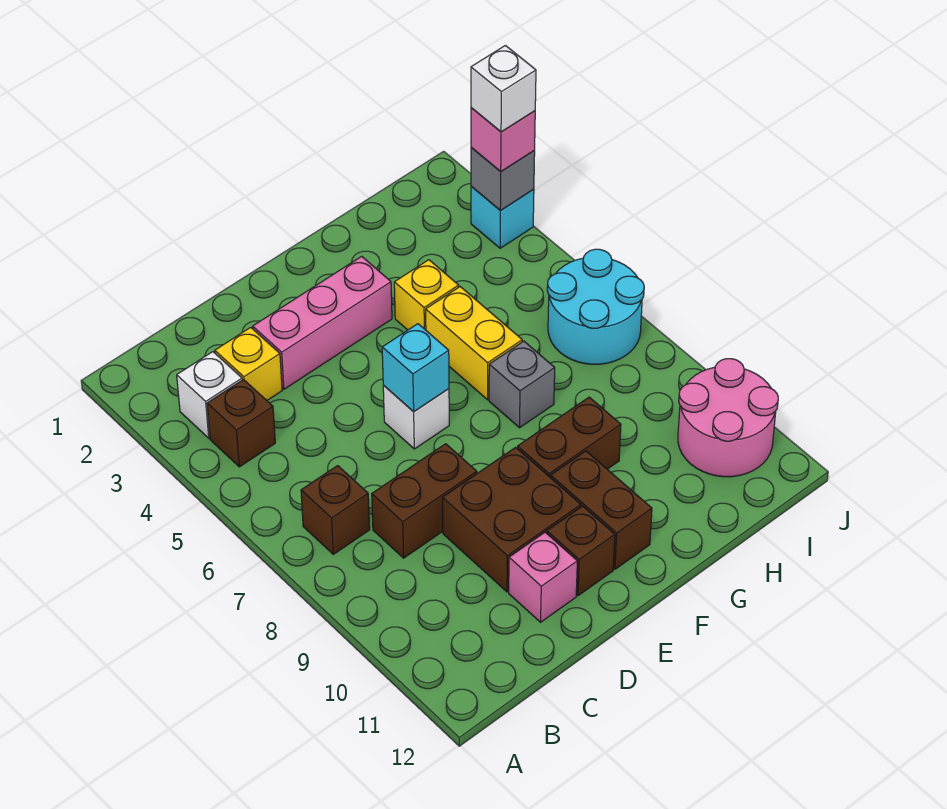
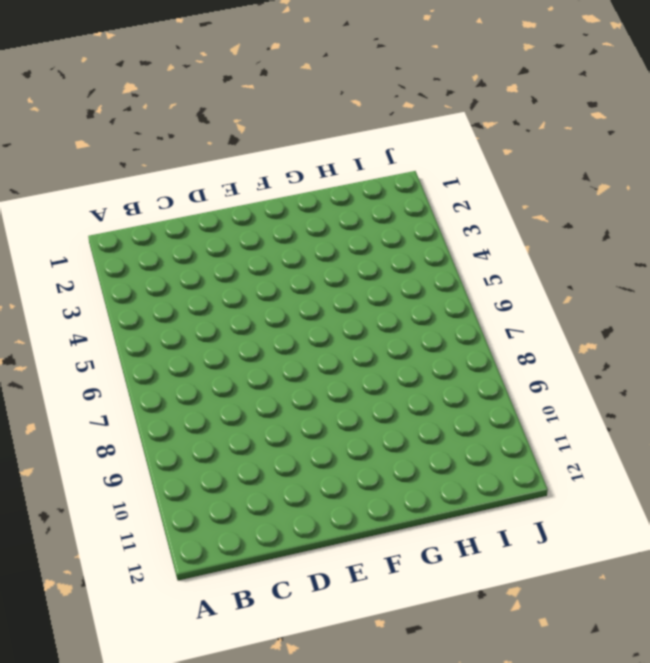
none -> white brick B3 level 1
none -> brown brick B4 level 1
none -> brown brick B7 level 1

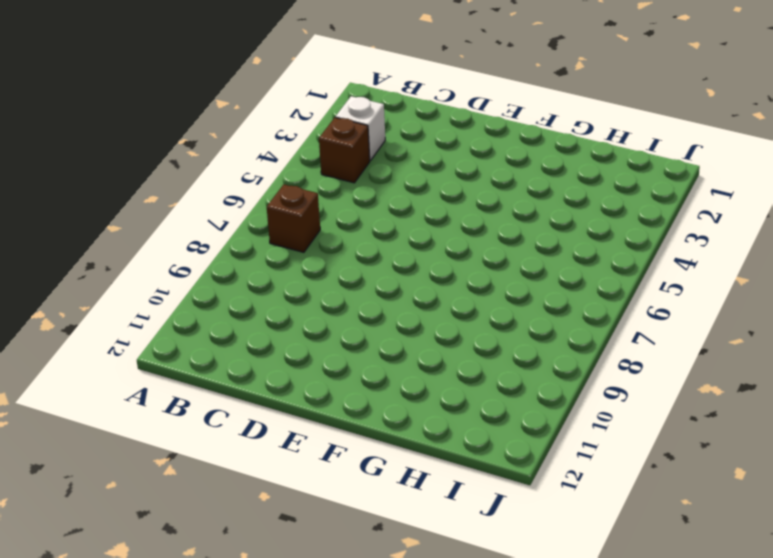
none -> yellow brick C3 level 1
none -> brown brick C8:D8 level 1
none -> pink brick D3:F3 level 1

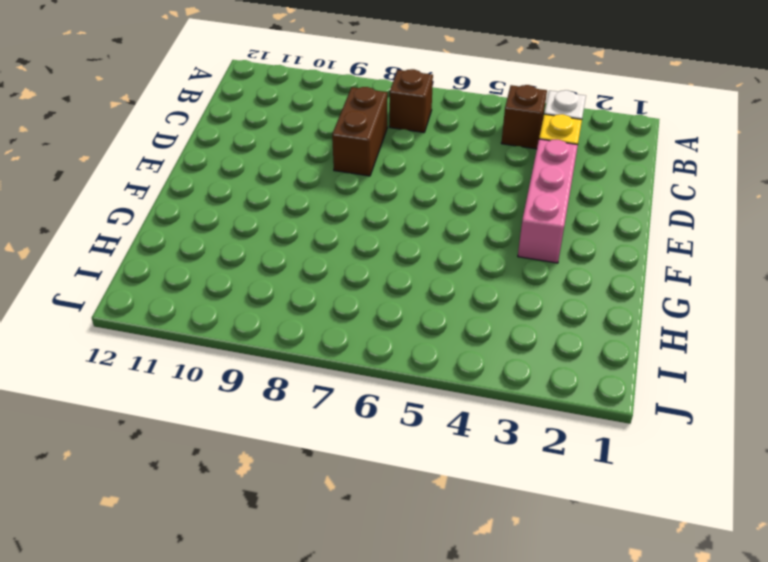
none -> brown brick D9:E10 level 1
none -> pink brick D11 level 1
none -> white brick E6 level 1

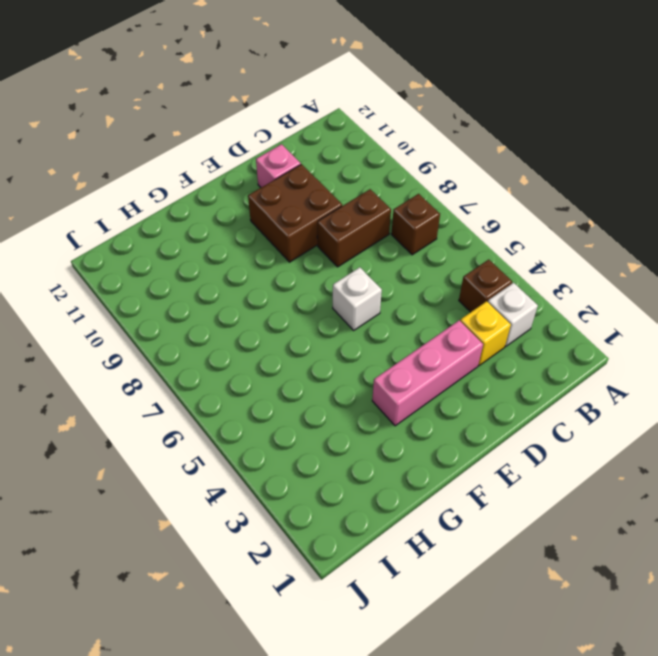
none -> brown brick E11 level 1
none -> brown brick F9:G9 level 1
none -> brown brick F10:F11 level 1

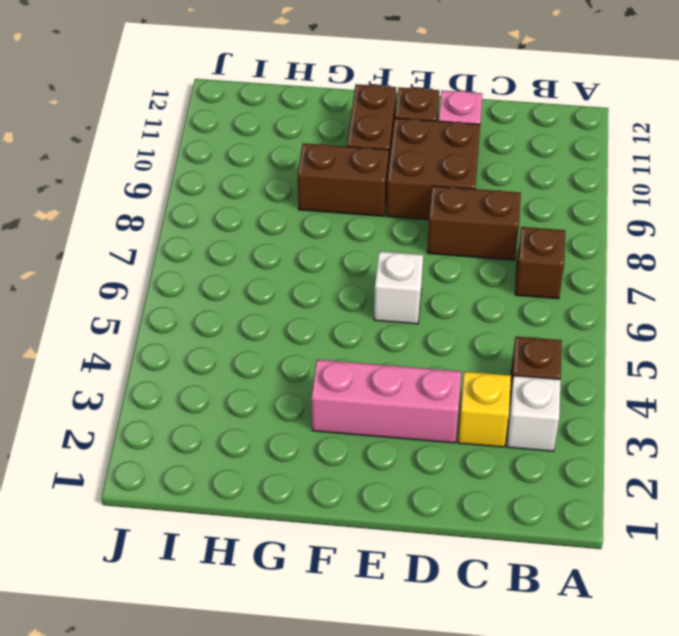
none -> yellow brick G4 level 1
none -> yellow brick G5:G6 level 1
none -> grey brick G7 level 1

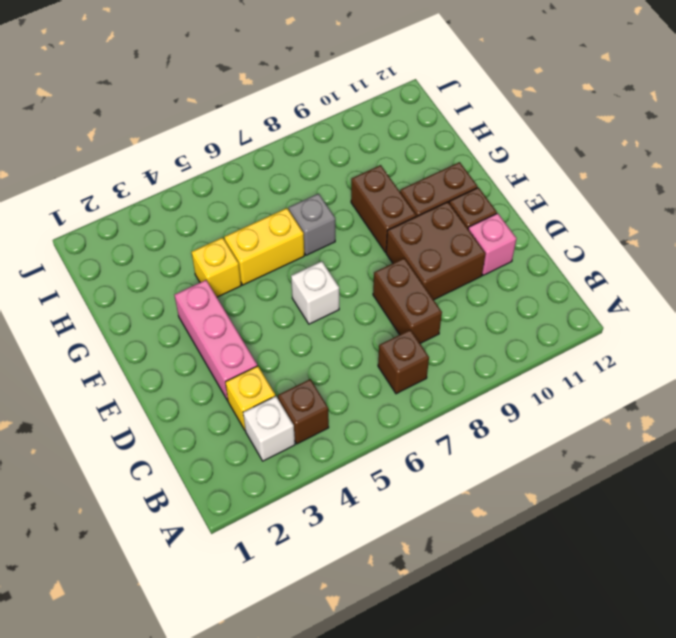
none -> cyan round brick I6:J7 level 1
none -> pink round brick I10:J11 level 1
none -> cyan brick J3 level 1

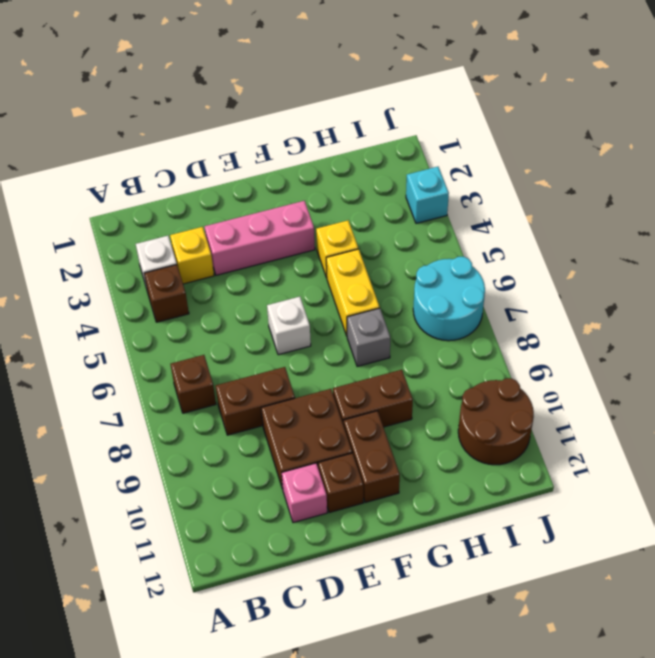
brown round brick I10:J11 level 1 -> pink round brick I10:J11 level 1
none -> cyan brick E6 level 2
none -> grey brick J3 level 2
none -> pink brick J3 level 3

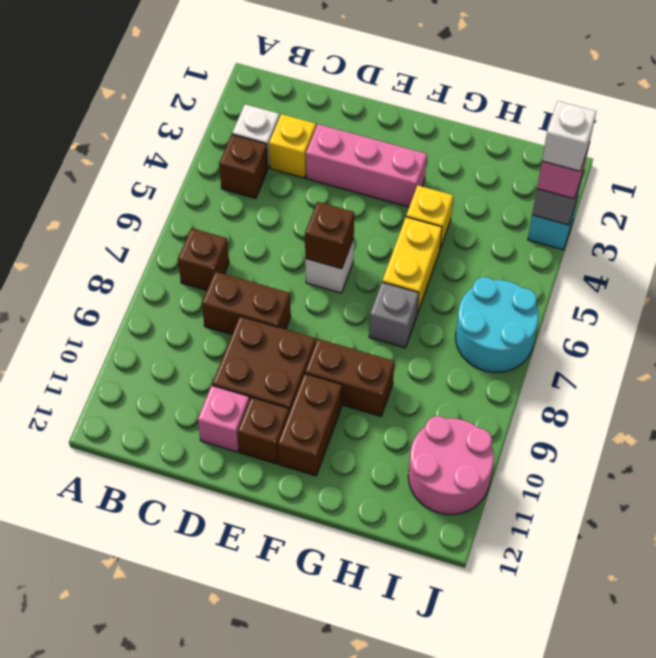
brown brick E6 level 2 -> cyan brick E6 level 2

